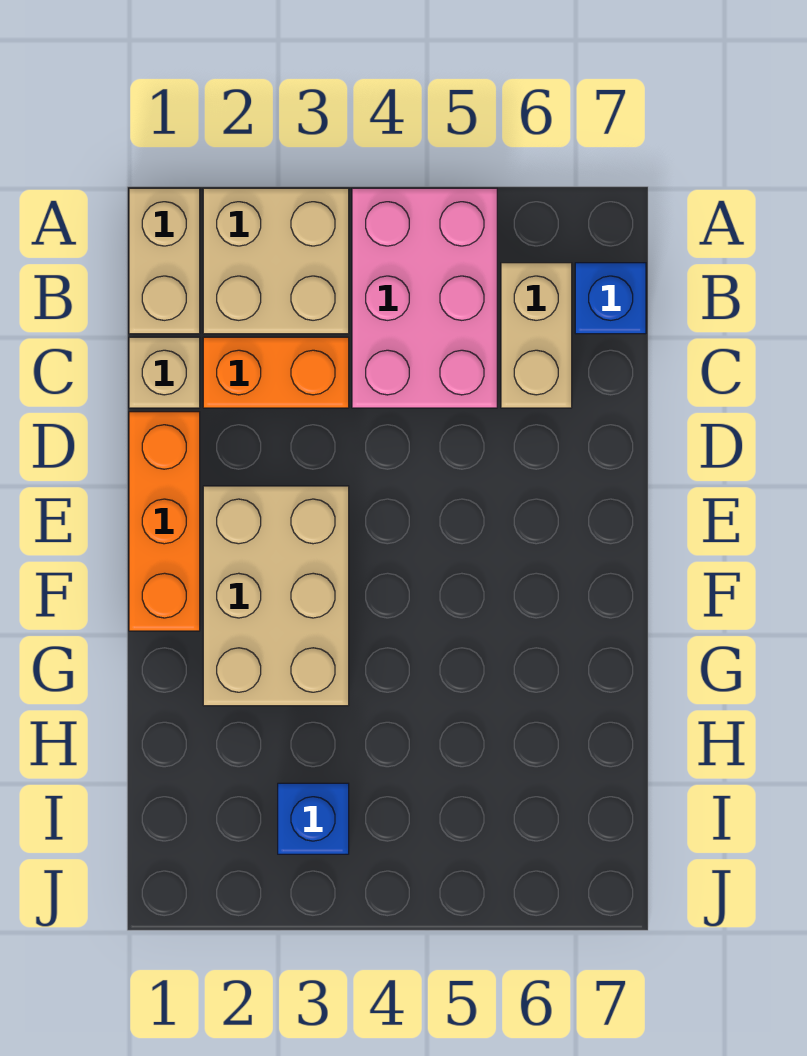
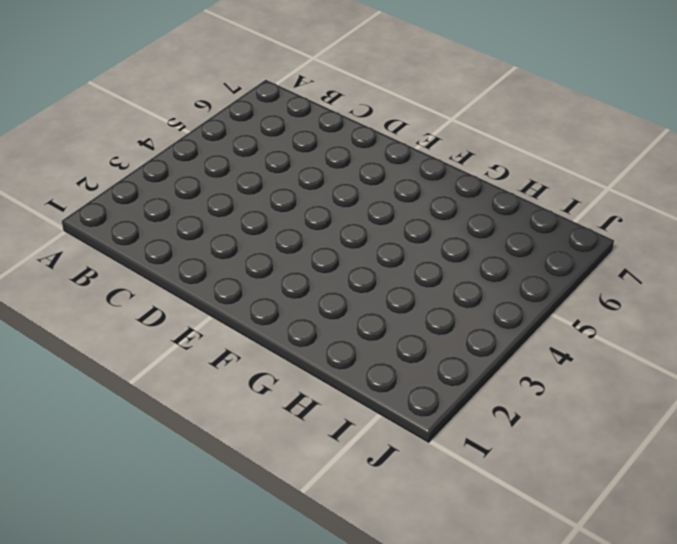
none -> tan brick A1:B1 level 1
none -> tan brick A2:B3 level 1

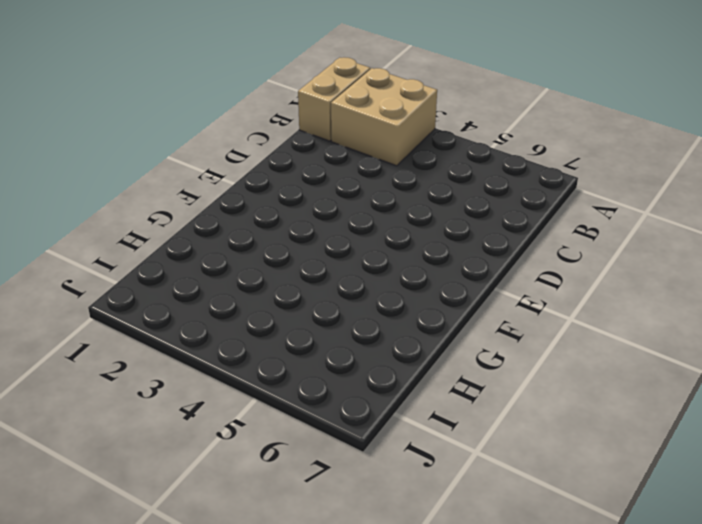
none -> pink brick A4:C5 level 1
none -> tan brick B6:C6 level 1

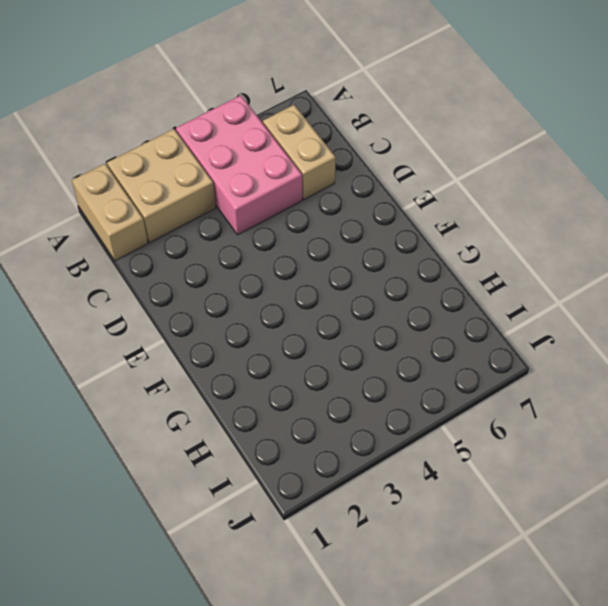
none -> blue brick B7 level 1
none -> tan brick C1 level 1

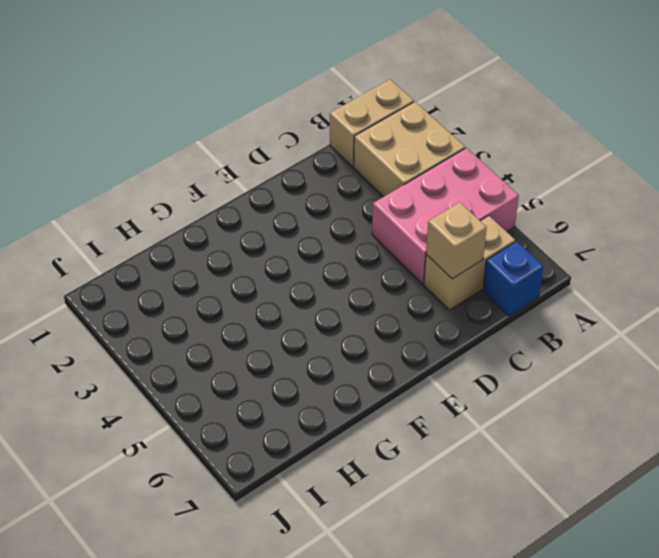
tan brick C6 level 2 -> tan brick C1 level 1
none -> orange brick C2:C3 level 1
none -> orange brick D1:F1 level 1

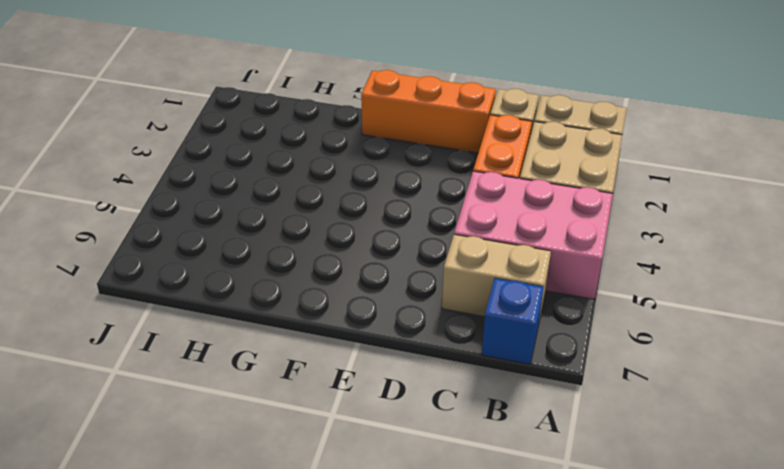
none -> tan brick E2:G3 level 1
none -> blue brick I3 level 1

